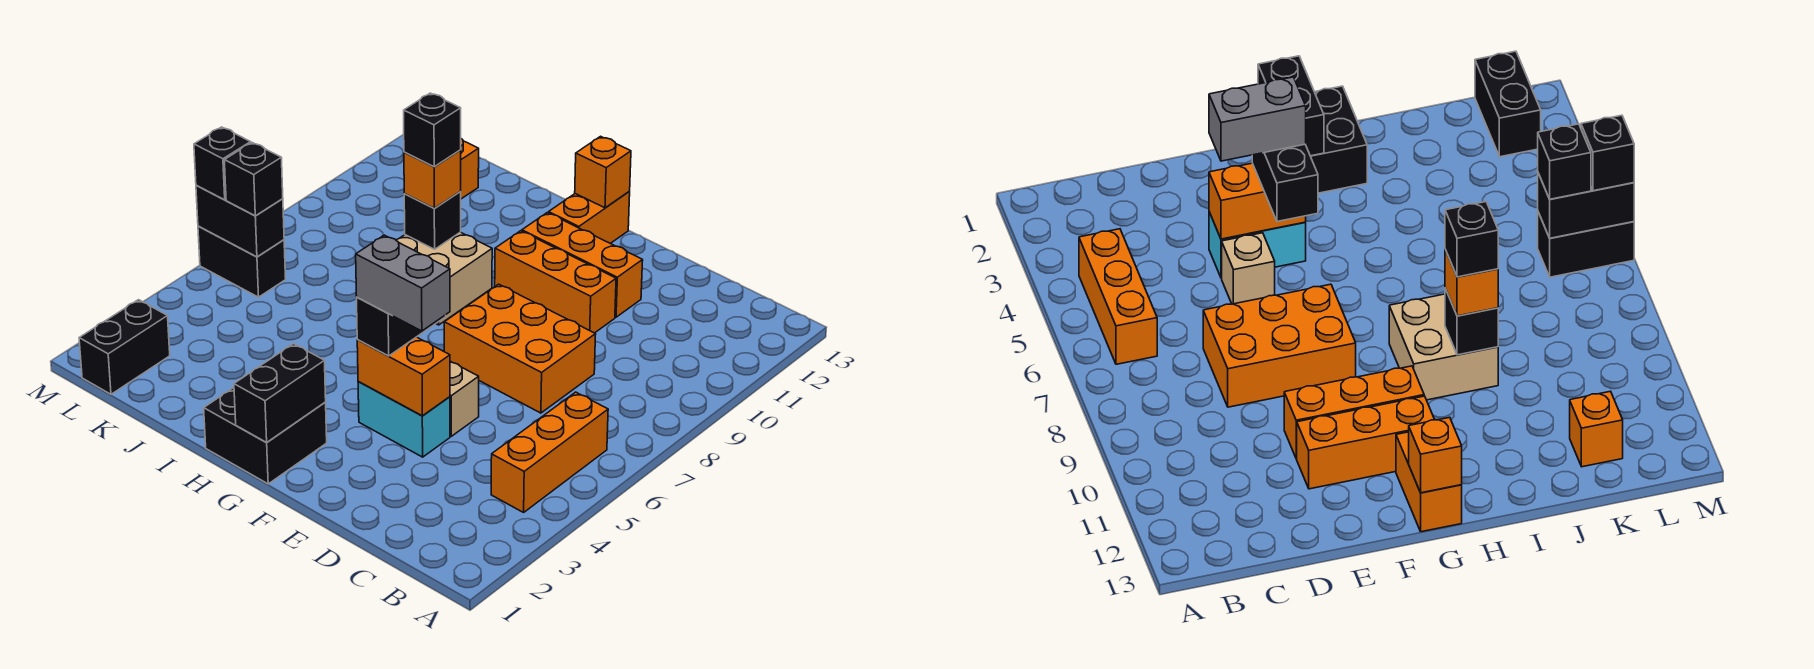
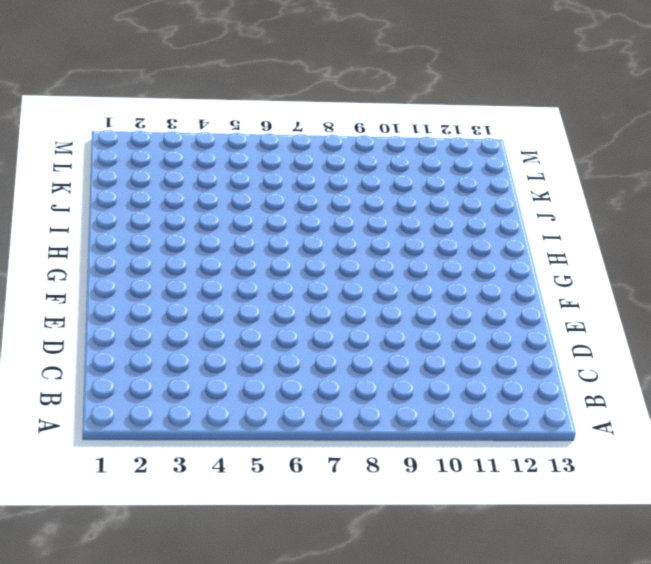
none -> orange brick B4:B6 level 1
none -> orange brick D7:F8 level 1
none -> cyan brick E4:F4 level 1

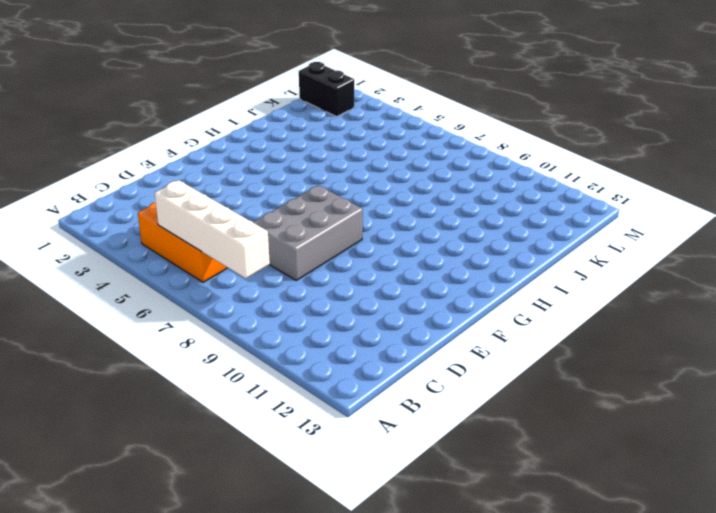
white brick B5:B8 level 2 -> none
grey brick D7:F8 level 1 -> orange brick D7:F8 level 1
none -> cyan brick E4:F4 level 1
none -> tan brick E5 level 1
none -> orange brick E10:G10 level 1

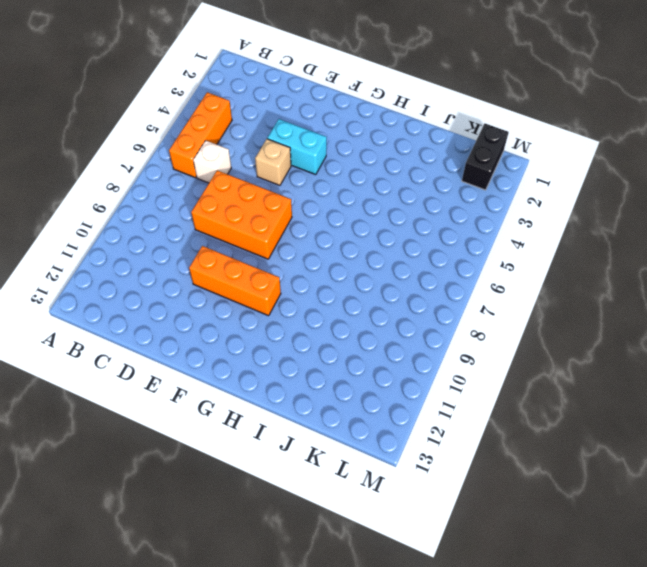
white brick C6 level 1 -> none
none -> orange brick E11:G11 level 1
none -> black brick G1:H2 level 1
none -> orange brick G12:G13 level 1

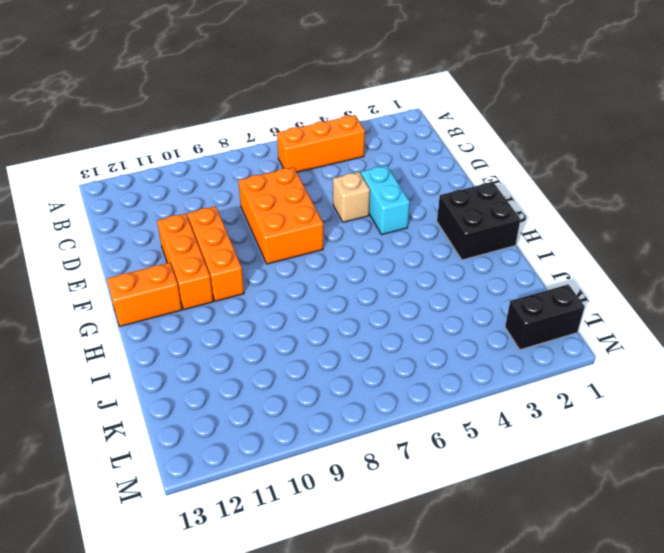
none -> tan brick H8:I9 level 1
none -> orange brick K12 level 1
none -> black brick L6:M6 level 1

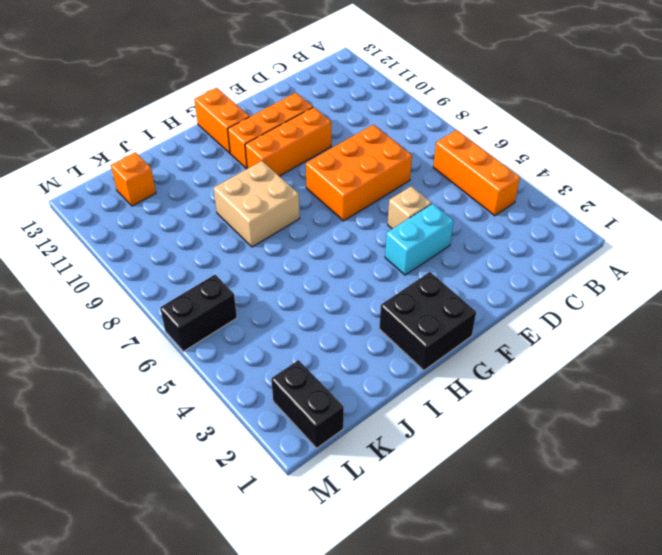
none -> orange brick E4:F4 level 2
none -> black brick G1:G2 level 2
none -> orange brick G13 level 2

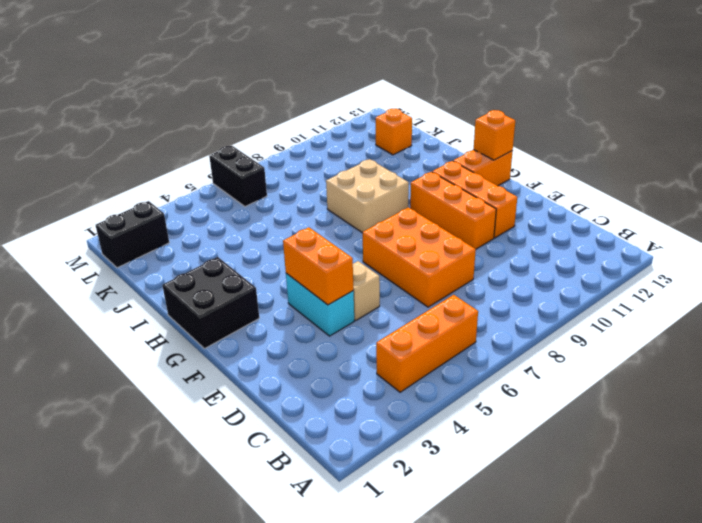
none -> black brick G1:G2 level 2
none -> black brick I9 level 2
none -> black brick L6:M6 level 2

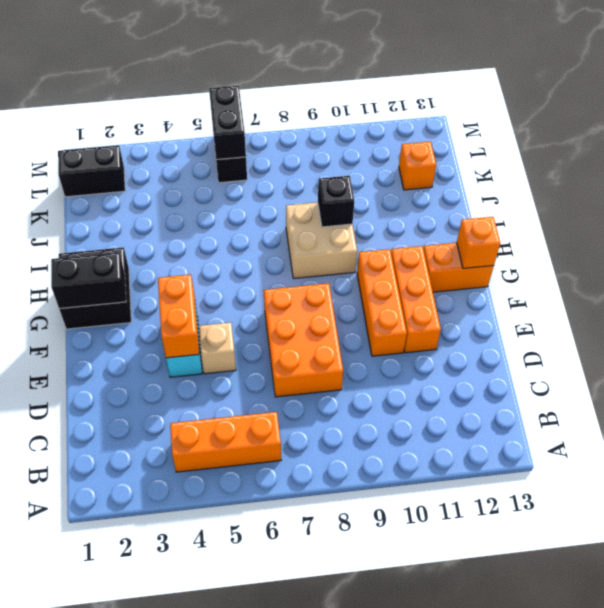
none -> black brick F4:F5 level 3
none -> orange brick I9 level 3
none -> black brick L6 level 3

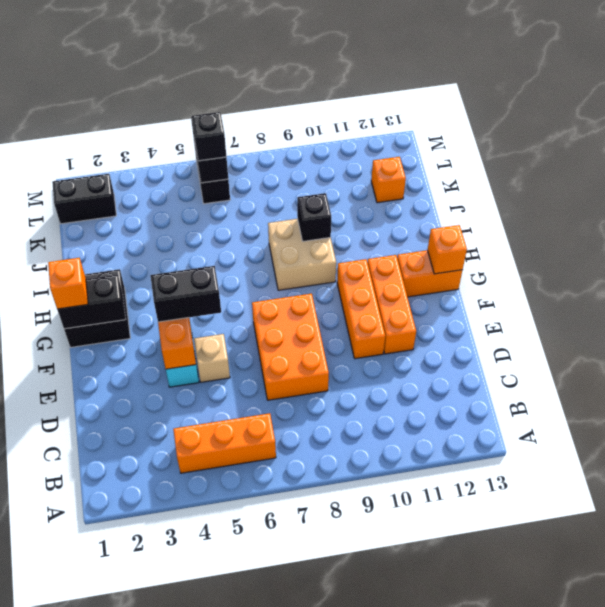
orange brick G1 level 3 -> orange brick I9 level 3
none -> black brick M6 level 3
none -> grey brick E4:F4 level 4
none -> black brick I9 level 4

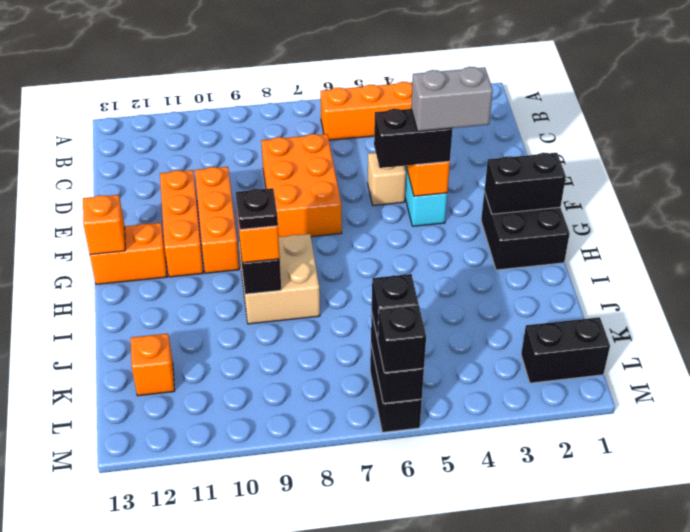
grey brick F3:F4 level 4 -> grey brick E4:F4 level 4
black plate I9 level 4 -> black brick I9 level 4

